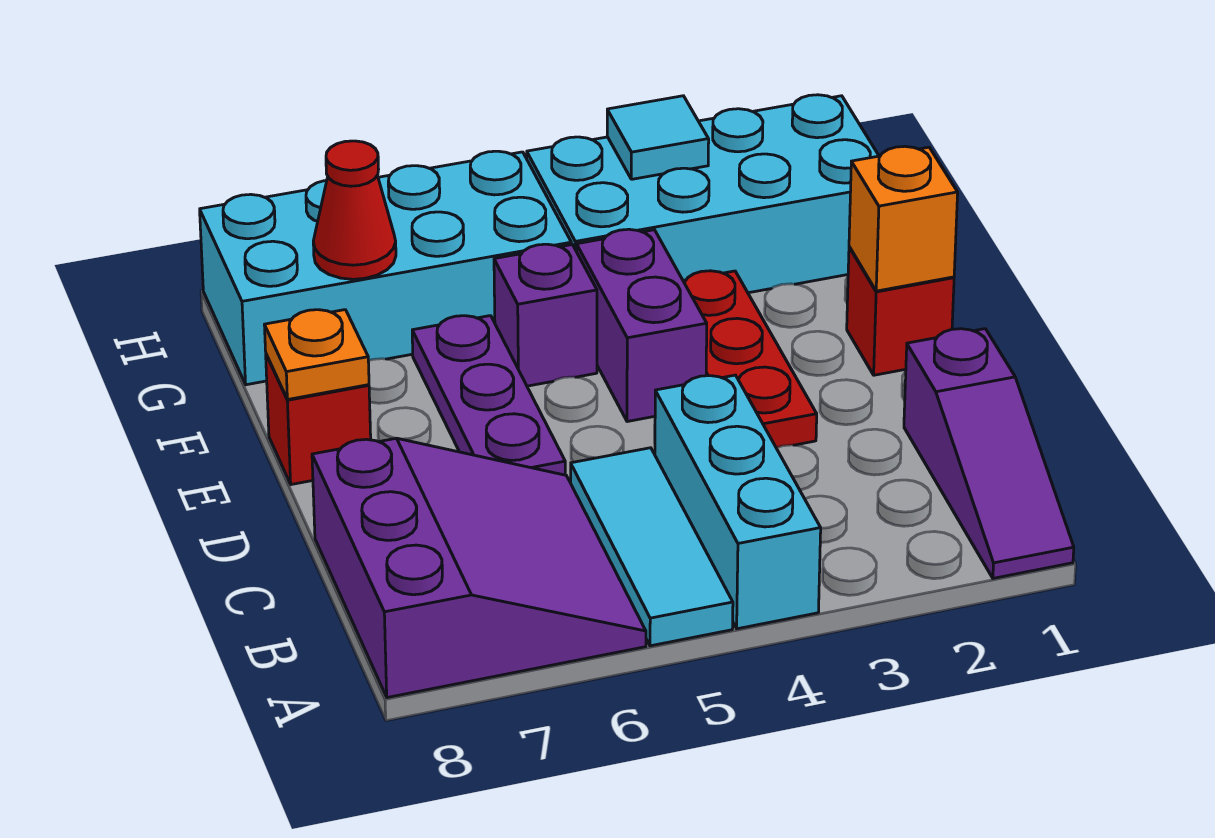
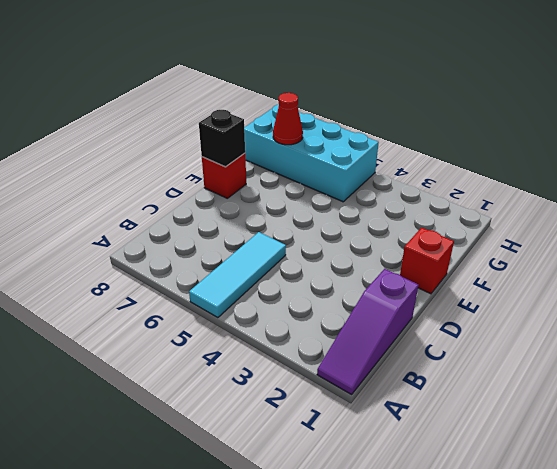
black brick E8 level 2 -> orange plate E8 level 2
none -> cyan brick A4:C4 level 1
none -> purple slope A6:C8 level 1 top 8
none -> red plate D3:F3 level 1

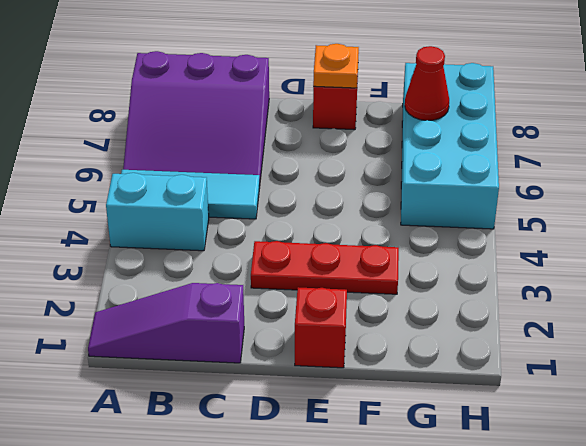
cyan brick A4:B4 level 1 -> cyan brick A4:C4 level 1
none -> purple plate D6:F6 level 1
none -> purple brick E4:F4 level 1
none -> purple brick F5 level 1

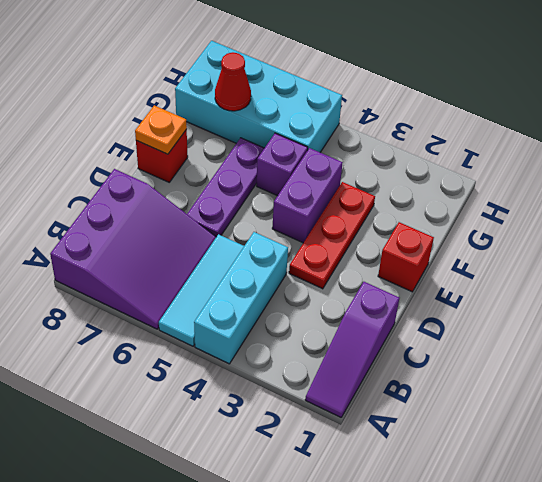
none -> cyan brick G1:H4 level 1
none -> orange brick E1 level 2
none -> cyan tile H3 level 2

